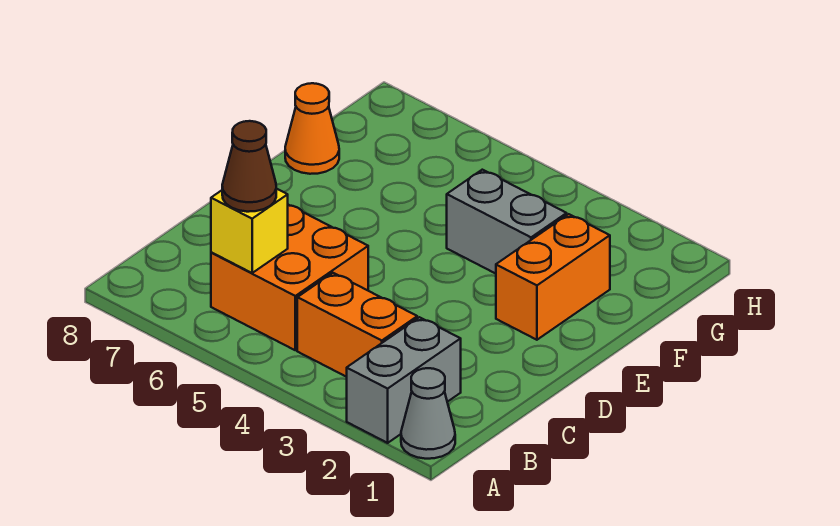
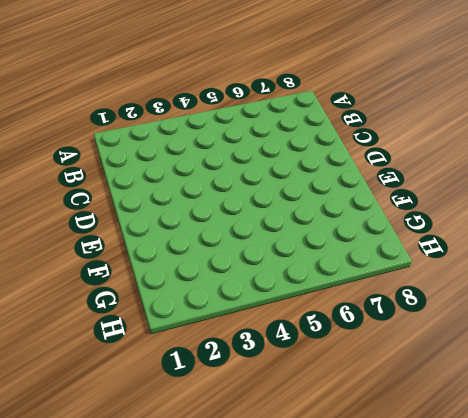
none -> grey cone A1 level 1
none -> grey brick A2:B2 level 1

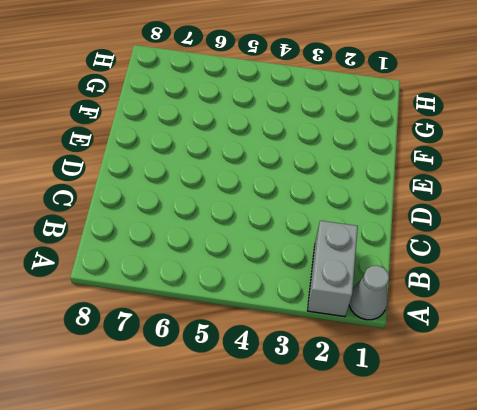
none -> orange brick B3:B4 level 1
none -> orange brick B5:C6 level 1

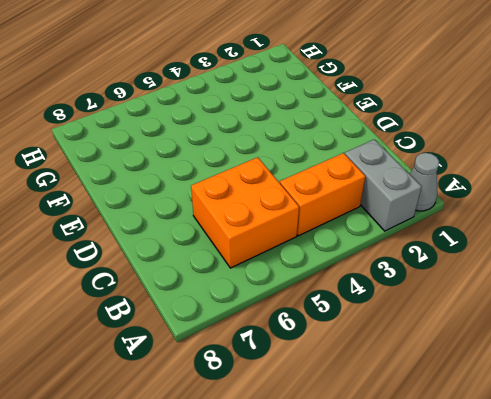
none -> orange brick E2:F2 level 1
none -> grey brick F3:F4 level 1

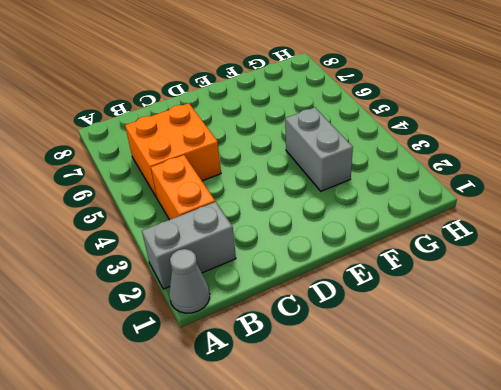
none -> orange brick E2:F2 level 1
none -> orange cone F8 level 1

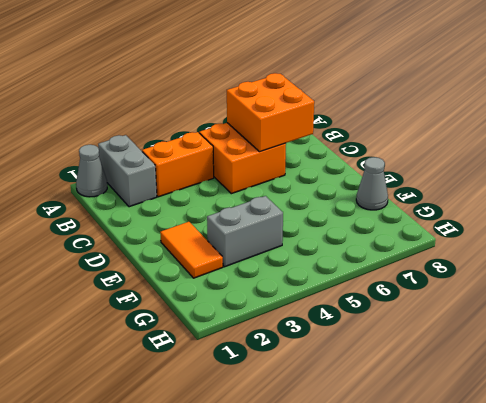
orange brick B6:C7 level 2 -> yellow brick B6 level 2
orange tile E2:F2 level 1 -> orange brick E2:F2 level 1
grey cone F8 level 1 -> orange cone F8 level 1
none -> brown cone B6 level 3

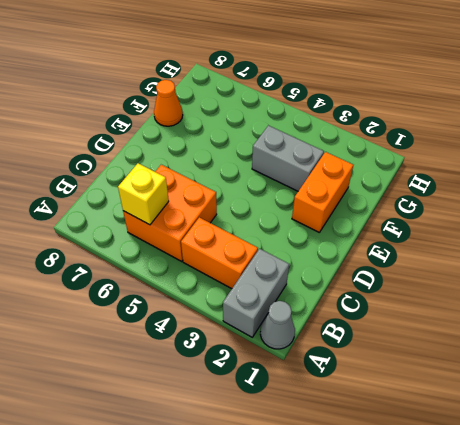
none -> brown cone B6 level 3

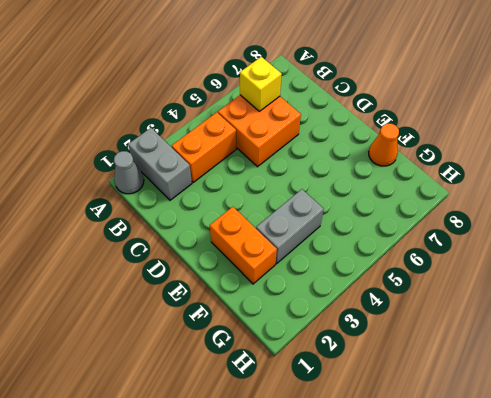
none -> brown cone B6 level 3

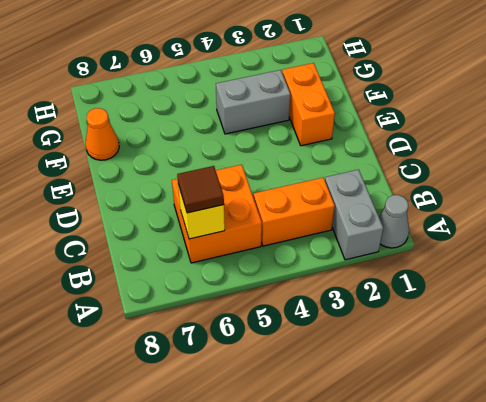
brown tile B6 level 3 -> brown cone B6 level 3

